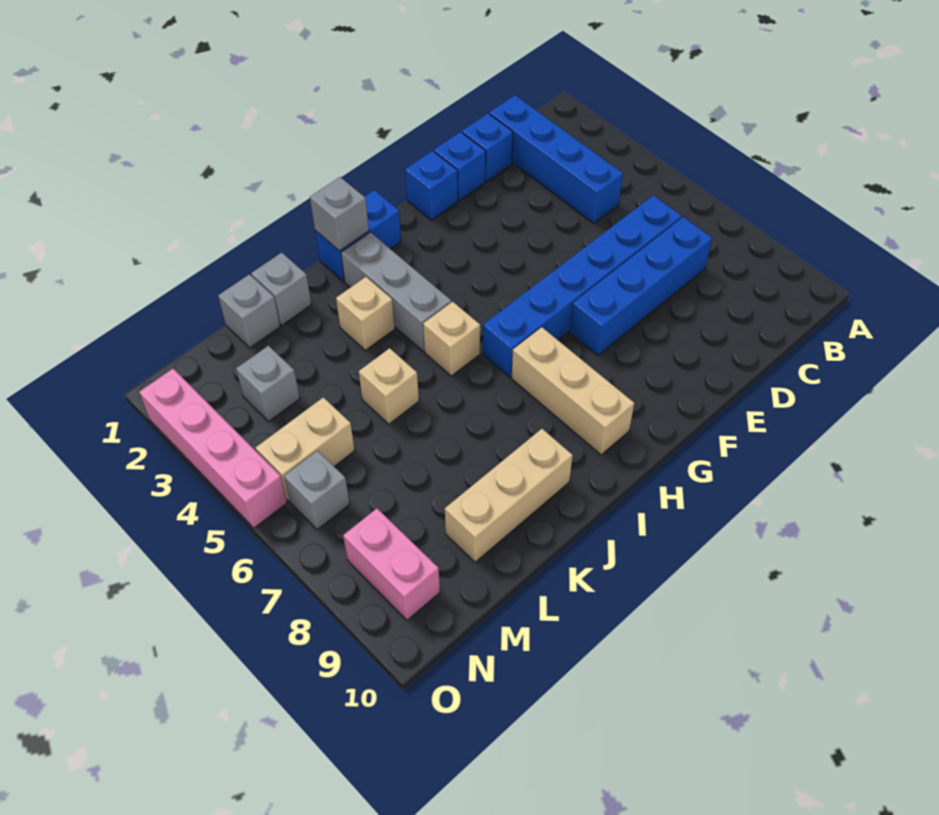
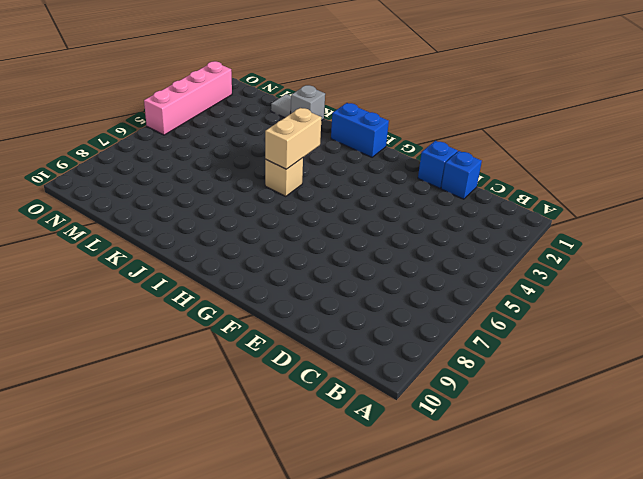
tan brick I4:I5 level 2 -> tan brick M5:N5 level 1
grey tile L1 level 1 -> grey brick L1 level 1
none -> blue brick C1:C4 level 1
none -> blue brick C6:H6 level 1
none -> blue brick C7:F7 level 1

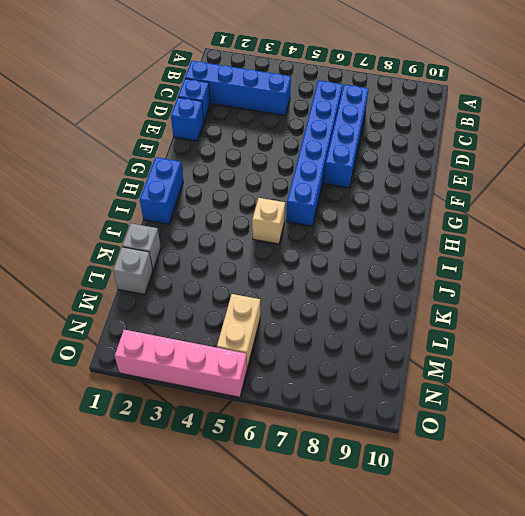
none -> blue brick F1 level 1
none -> tan brick H7:H9 level 1
none -> grey brick I2:I4 level 1

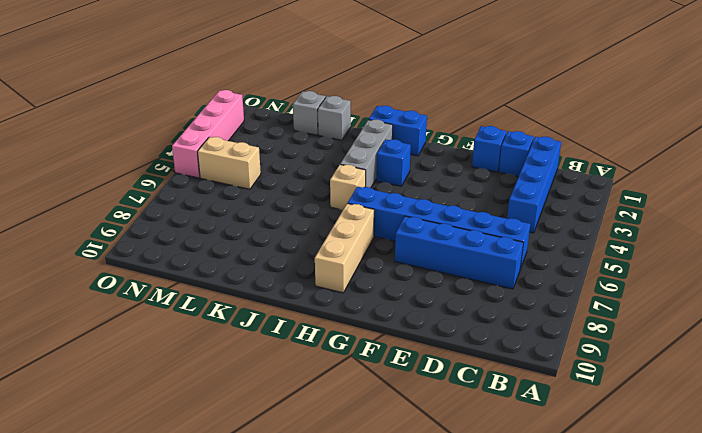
blue brick H3 level 1 -> blue brick F1 level 1
none -> tan brick J3 level 1
none -> tan brick J9:L9 level 1
none -> tan brick K5 level 1

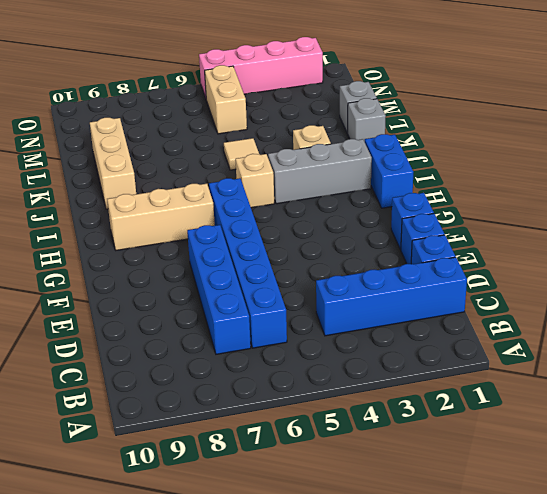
tan tile K5 level 1 -> tan brick K5 level 1
none -> grey brick M3 level 1
none -> grey brick N6 level 1
none -> pink brick N8:N9 level 1

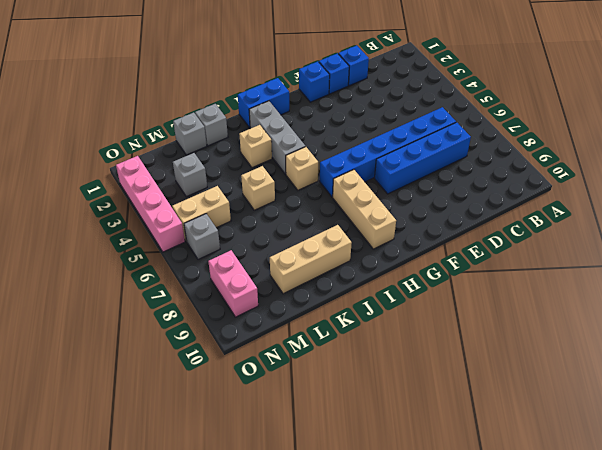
none -> blue brick C1:C4 level 1
none -> grey brick I1 level 2

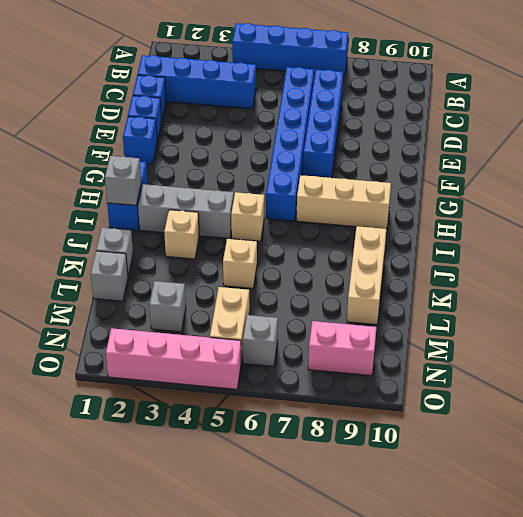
blue brick A4:A7 level 1 -> none

